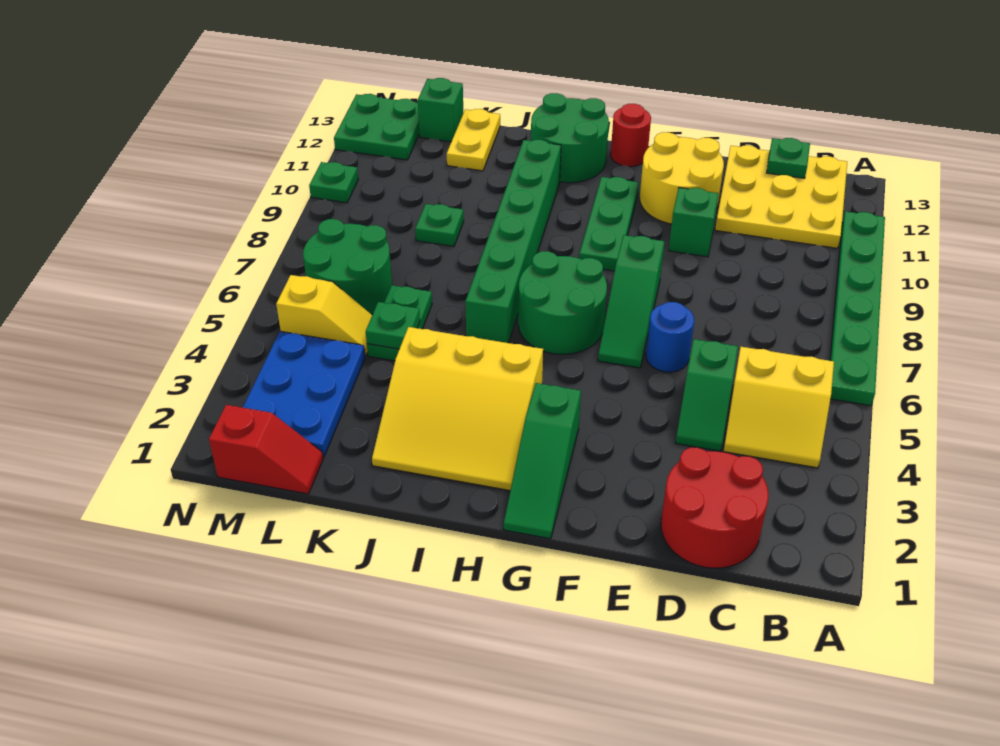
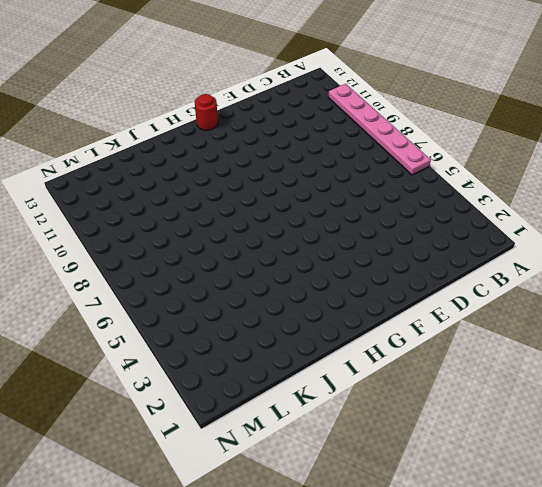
pink plate A6:A11 level 1 -> green plate A6:A11 level 1
none -> yellow slope B4:C5 level 1 top 5
none -> yellow plate B11:D13 level 1
none -> red round brick C1:D2 level 1

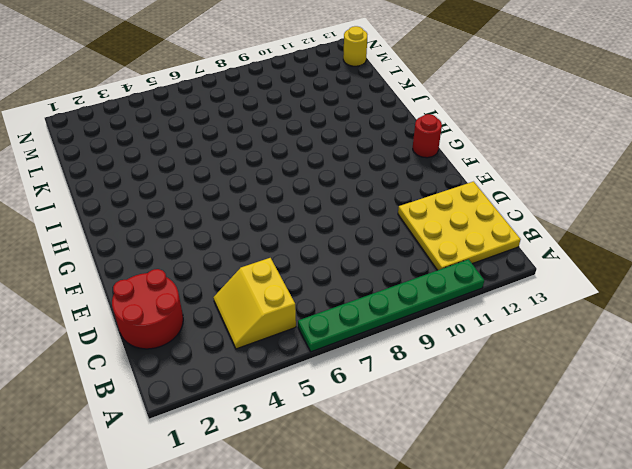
yellow round brick M13 level 1 -> green plate M12:N13 level 1
none -> green slope D4:D5 level 1 top 5
none -> blue round brick E6 level 1
none -> green brick E10 level 1

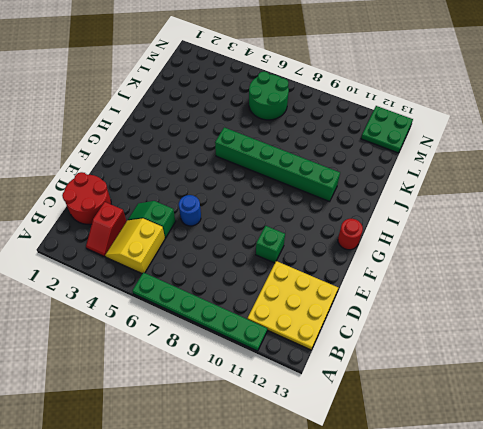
red slope B3:C3 level 1 top C -> red slope L1:M1 level 1 top M
none -> yellow round brick E11:F12 level 1
none -> green slope F6:F8 level 1 top 8
none -> green slope G1:G3 level 1 top 3

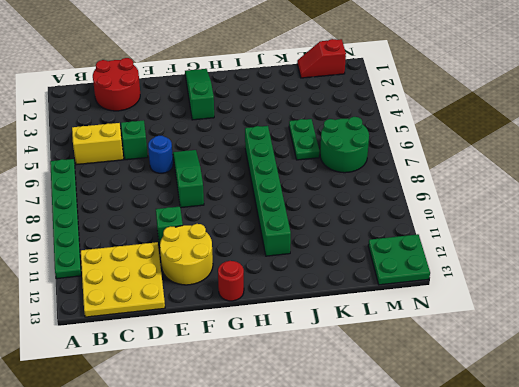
none -> green round brick G6:H7 level 1
none -> green plate G9:G11 level 1
none -> yellow slope H2:J4 level 1 top 4

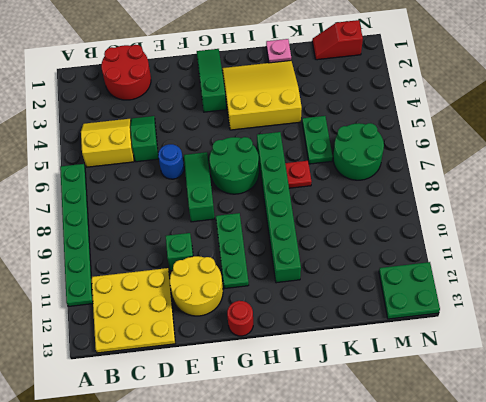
pink plate J1 level 1 -> none
red plate J7 level 1 -> none
none -> green round brick H12:I13 level 1
none -> green plate K9 level 1
none -> yellow plate K12:K13 level 1

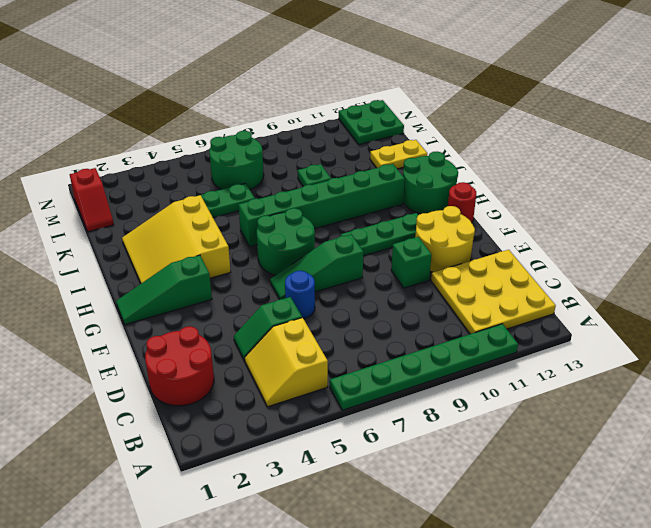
none -> blue plate L2:M4 level 1
none -> yellow slope L5:M5 level 1 top M
none -> green brick L13 level 1

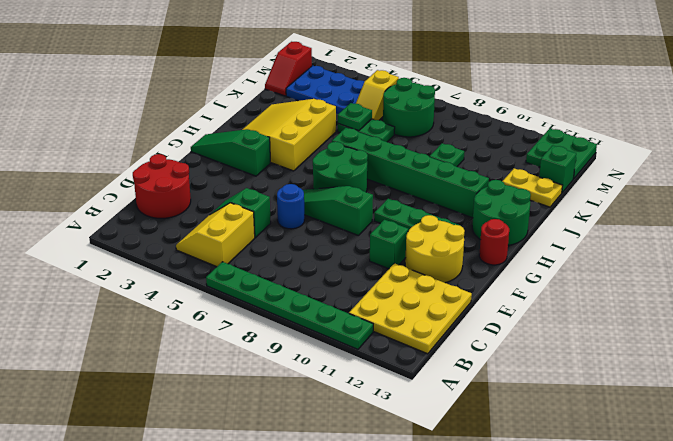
none -> green plate N10 level 1
none -> green plate C13 level 2

